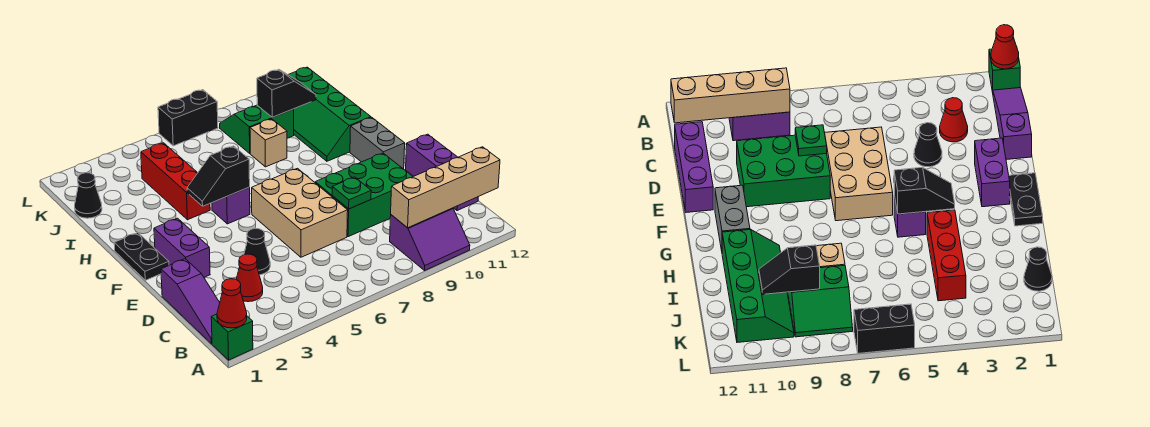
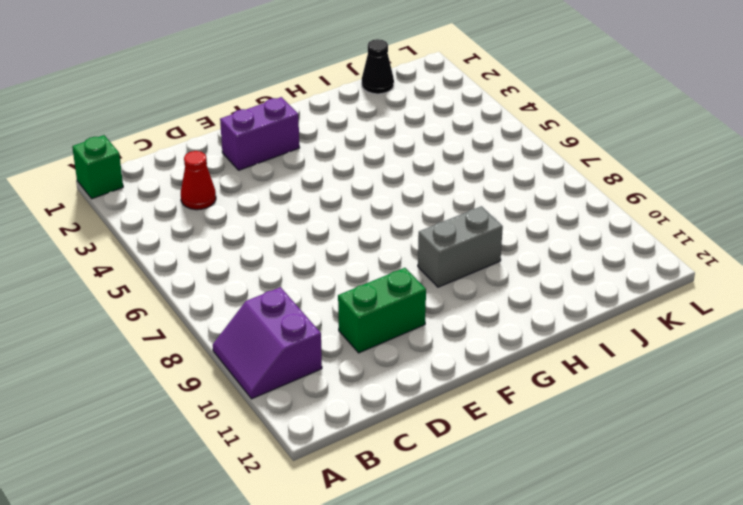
green brick D10:E10 level 1 -> green brick D8:E10 level 1
grey brick G9:H9 level 1 -> grey brick F11:G11 level 1
none -> purple slope B1:D1 level 1 top D
none -> purple brick C12:E12 level 1
none -> black cone D4 level 1

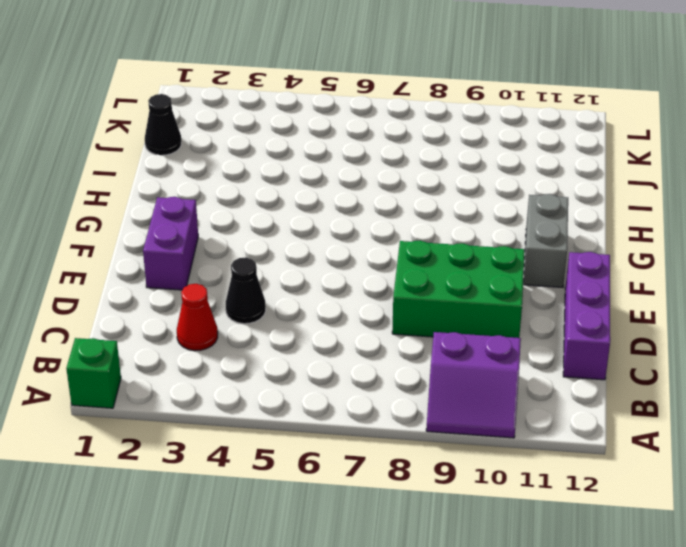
none -> purple slope B1:D1 level 1 top D
none -> tan brick D6:F7 level 1
none -> black plate F1:G1 level 1

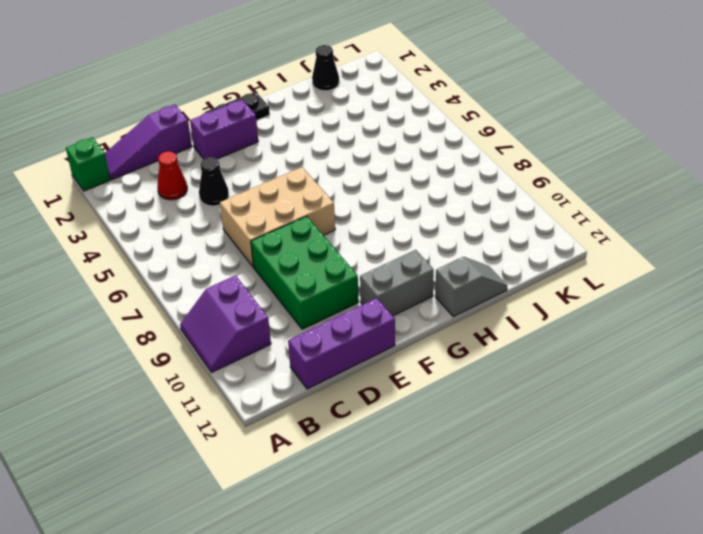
grey slope H12:I12 level 1 top H -> none
none -> purple brick G5 level 1
none -> red brick H4:J4 level 1
none -> green slope H10:K11 level 1 top 11

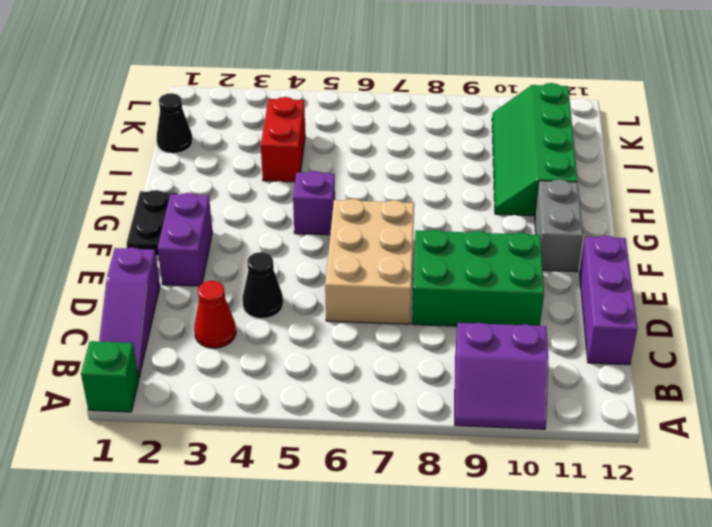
red brick I4:J4 level 1 -> red brick H4:J4 level 1
none -> tan brick I8 level 1
none -> green slope J8:K9 level 1 top J
none -> black brick L6:L7 level 1

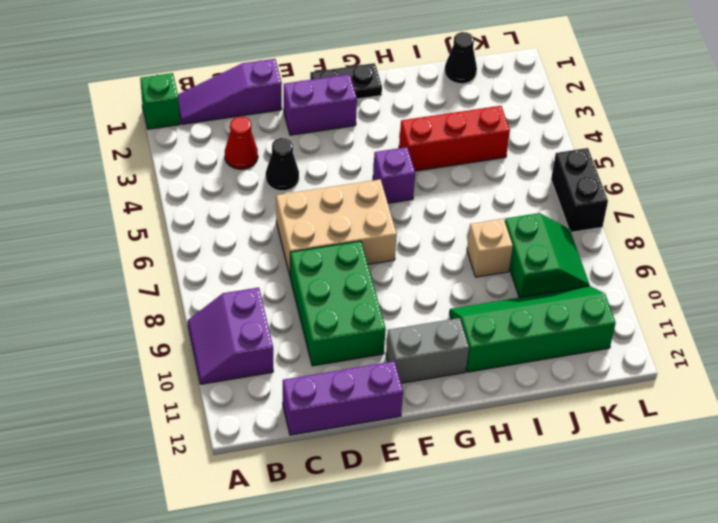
none -> red cone A1 level 2
none -> tan brick B9:B12 level 2
none -> green plate D8 level 2

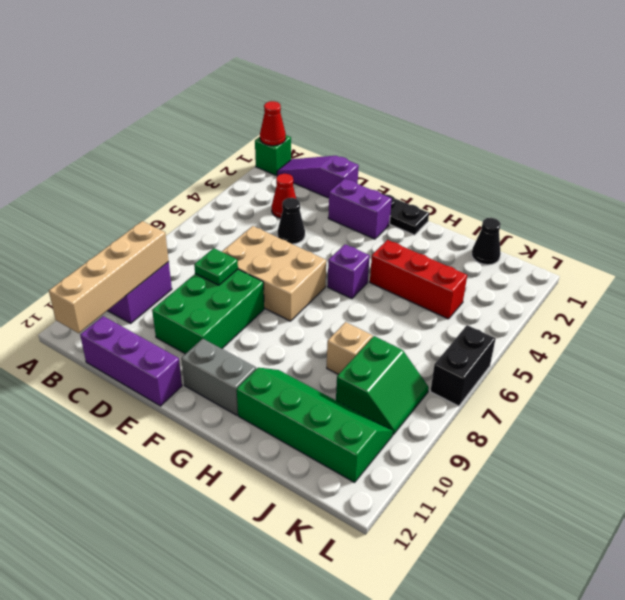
none -> black slope G4:G5 level 2 top 5
none -> black slope J9:J10 level 2 top 9

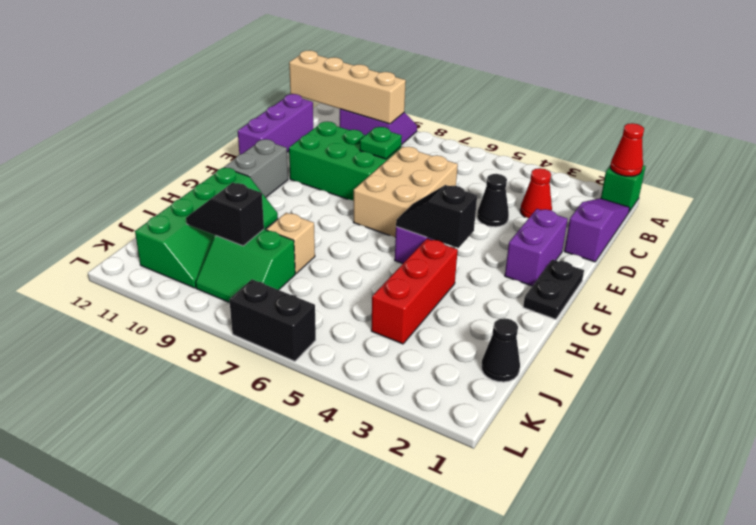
black slope G4:G5 level 2 top 4 -> black slope G4:G5 level 2 top 5

